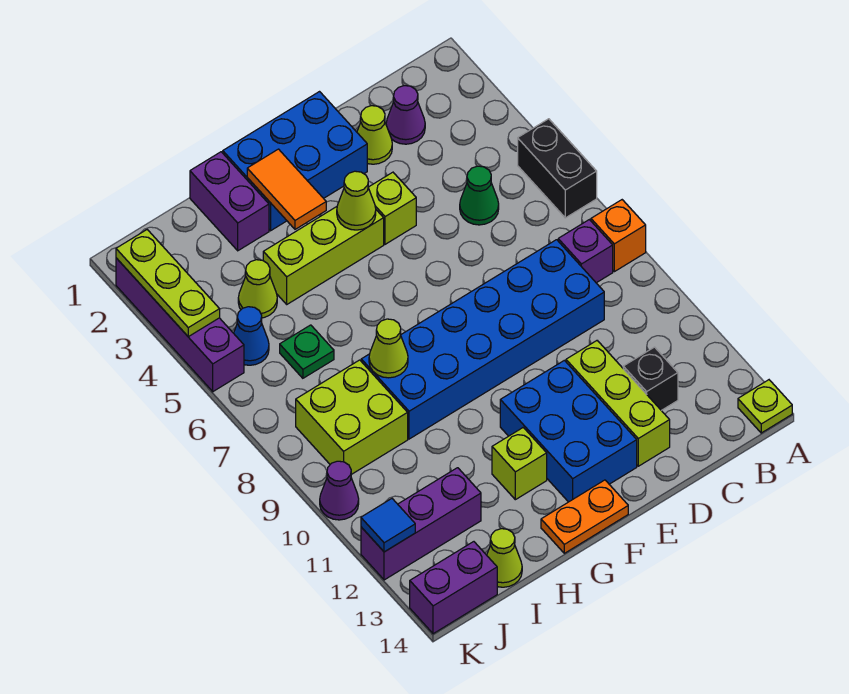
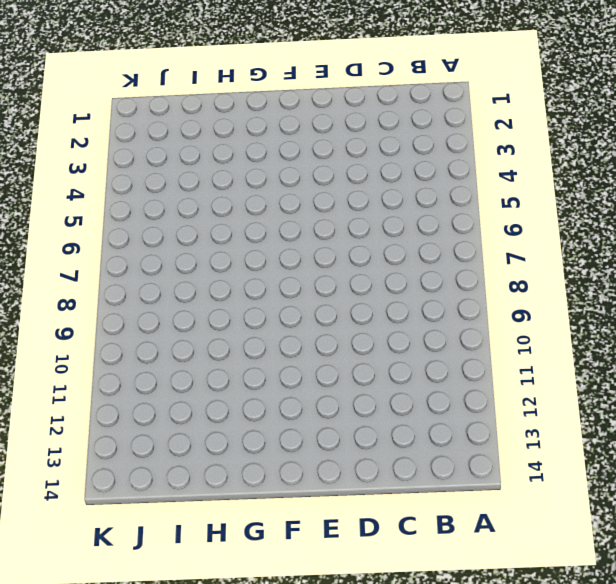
none -> black brick A5:A6 level 1
none -> orange brick A8 level 1
none -> lime plate A14 level 1
none -> purple brick B8 level 1

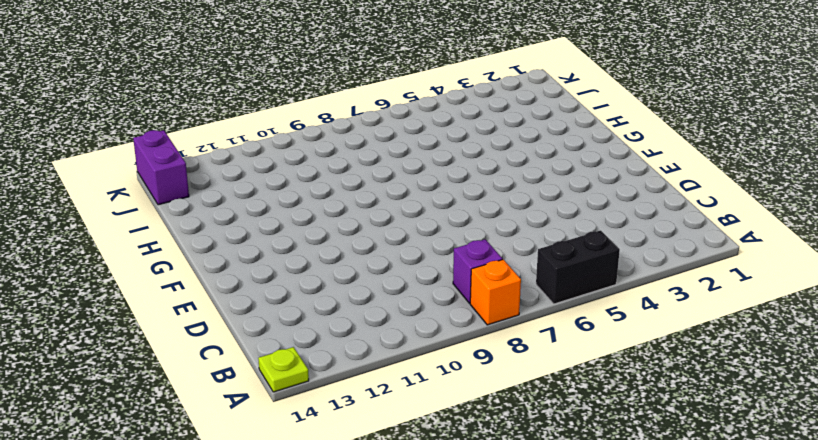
none -> purple cone C2 level 1
none -> green cone C5 level 1
none -> blue brick C8:H9 level 1
none -> black brick C12 level 1

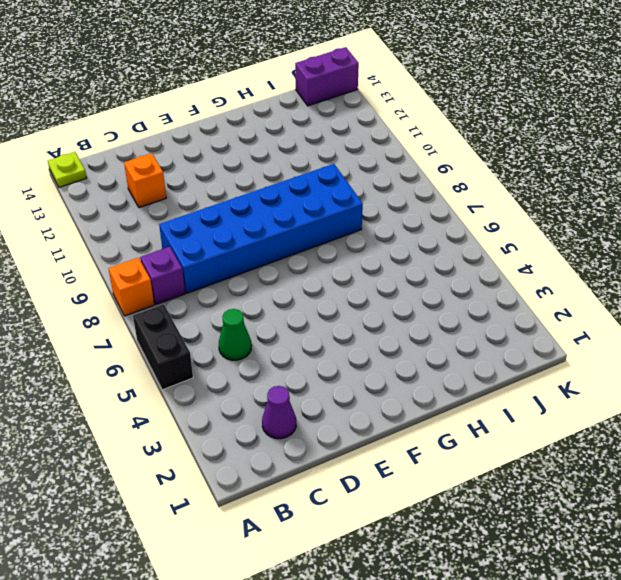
orange brick C12 level 1 -> black brick C12 level 1
none -> lime cone D2 level 1
none -> lime brick D11:D13 level 1
none -> blue brick E1:G2 level 1
none -> lime brick E4 level 1

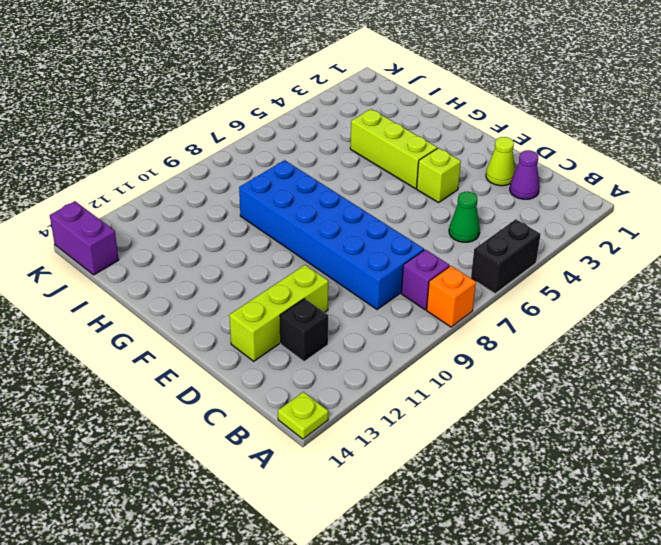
none -> blue brick E1:G2 level 1
none -> blue brick E11:F13 level 1
none -> orange plate F14:G14 level 1
none -> lime brick G12 level 1

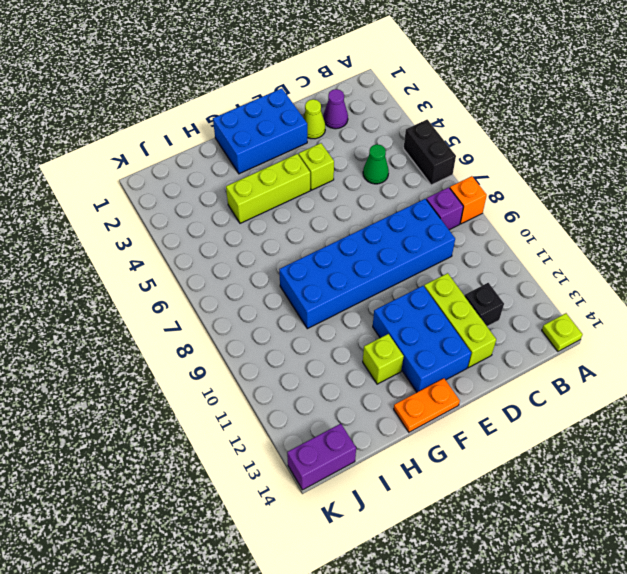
none -> purple brick H1:H2 level 1
none -> lime cone I4 level 1
none -> green plate I6 level 1
none -> lime brick I8:J9 level 1

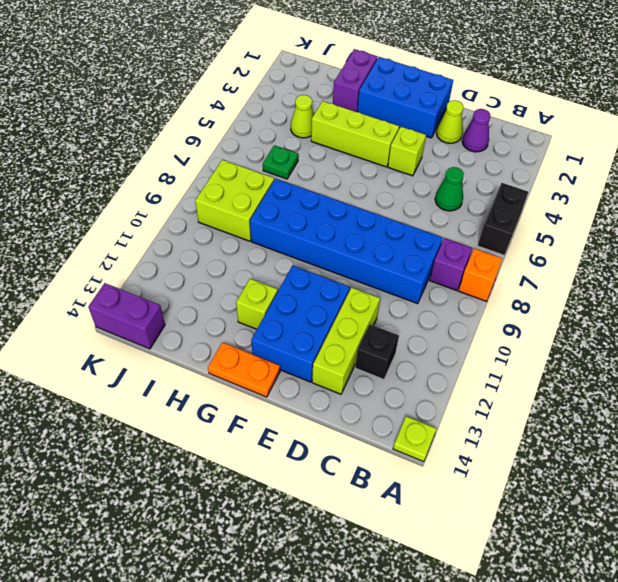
none -> purple brick I12:K12 level 1
none -> lime cone I14 level 1
none -> blue cone J5 level 1
none -> purple brick K2:K5 level 1

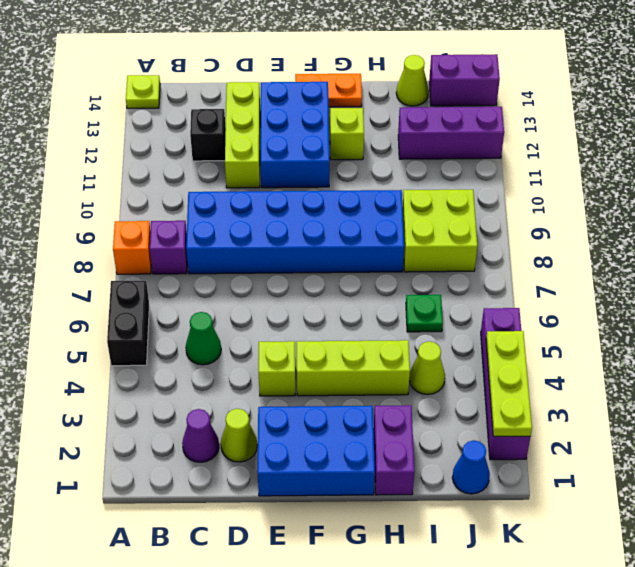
blue cone J1 level 1 -> blue cone J5 level 1
none -> purple cone K10 level 1
none -> lime cone F4 level 2
none -> orange tile G2:G3 level 2
none -> lime cone H8 level 2

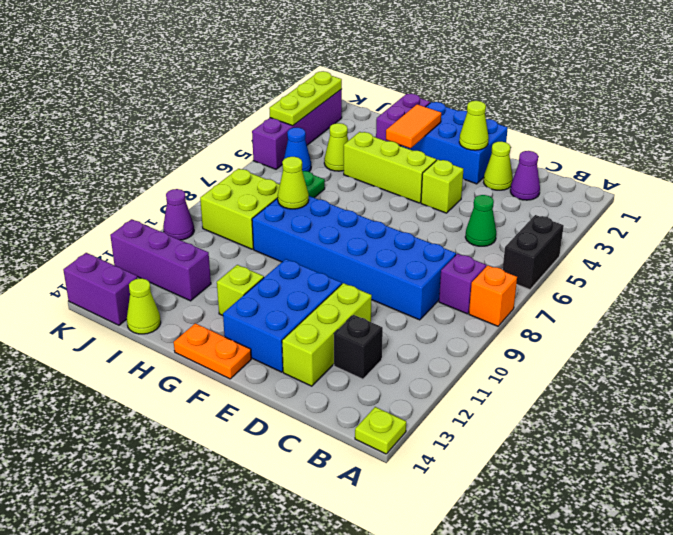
lime cone E2 level 2 -> lime cone F4 level 2
none -> blue tile K12 level 2

